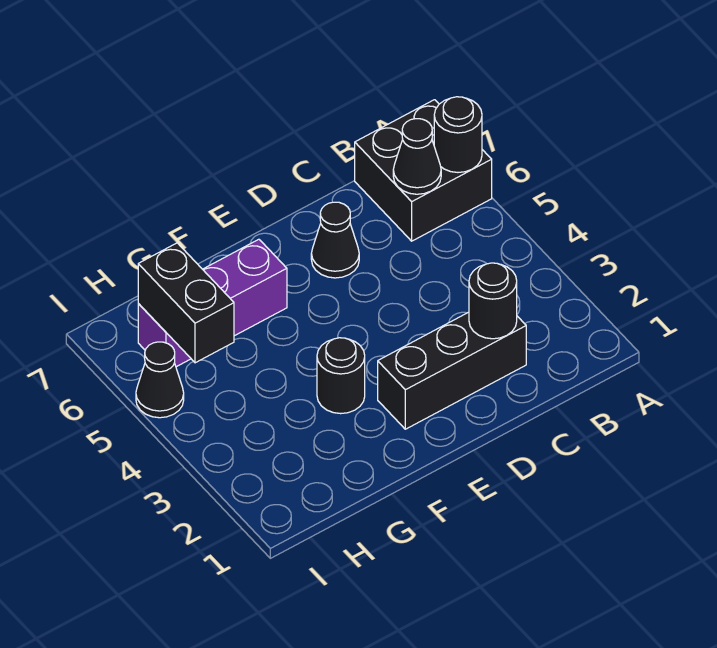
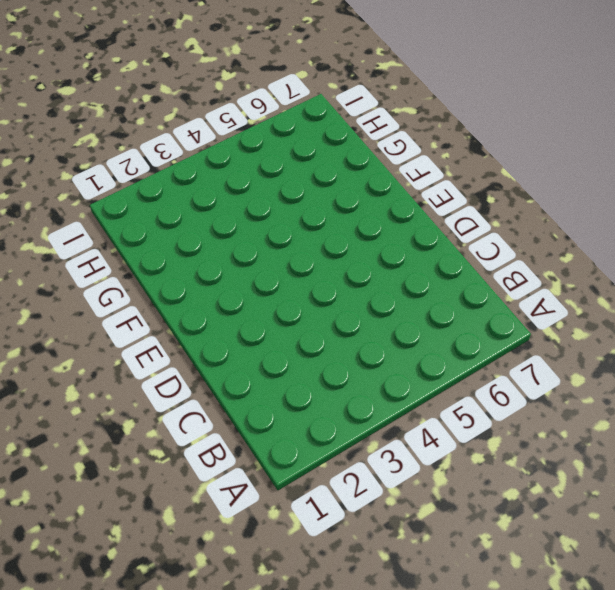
none -> black brick A6:B7 level 1
none -> black brick C2:E2 level 1

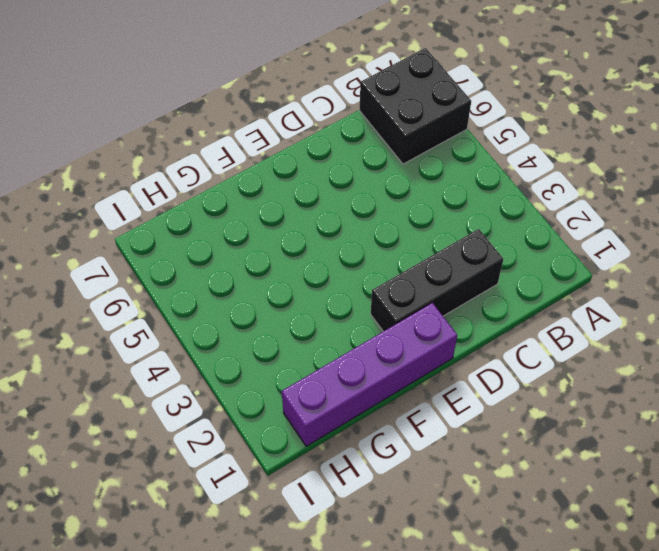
purple brick E1:H1 level 1 -> none
none -> black cone D6 level 1
none -> black round brick F3 level 1

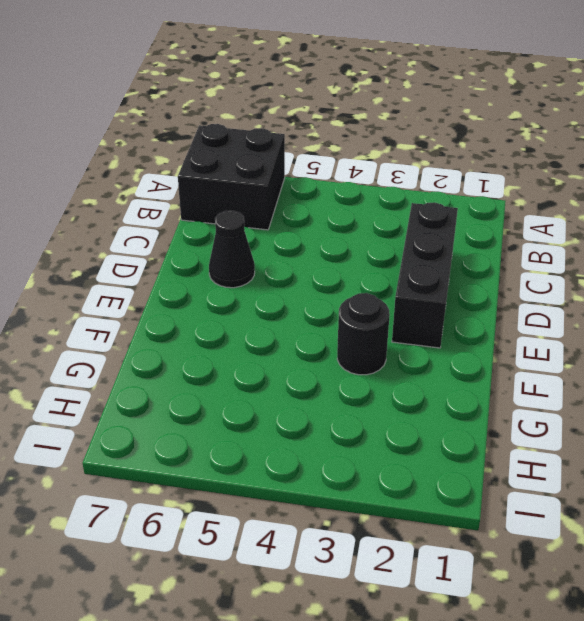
none -> purple brick F6:H6 level 1
none -> black cone I5 level 1

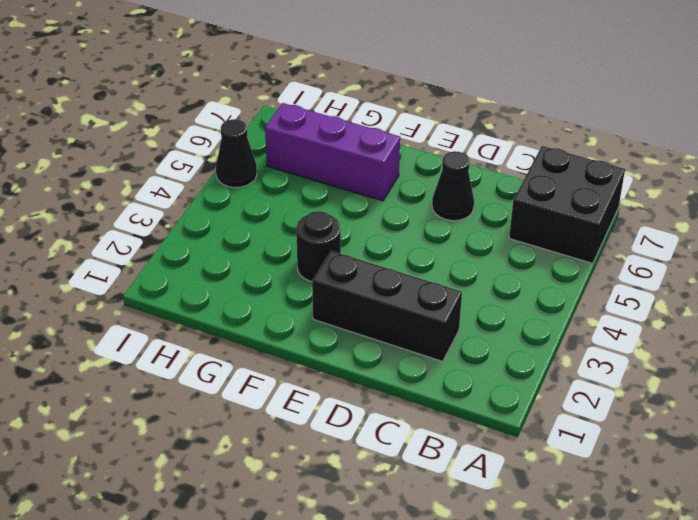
none -> black round brick A6 level 2
none -> black cone B6 level 2

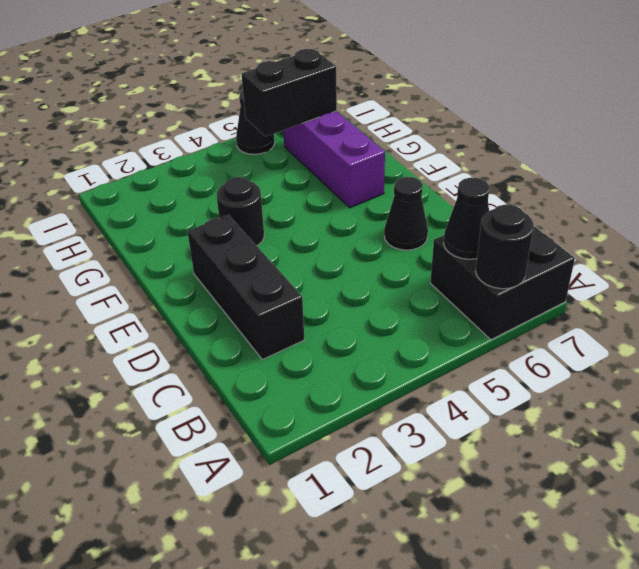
none -> black round brick C2 level 2

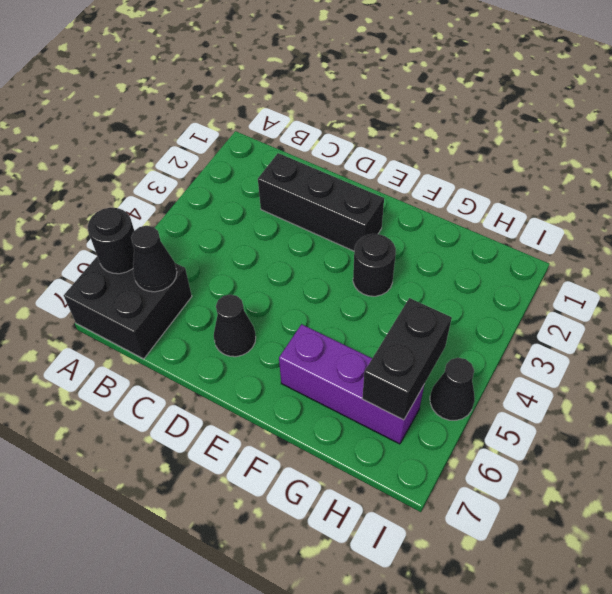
none -> black round brick C2 level 2

